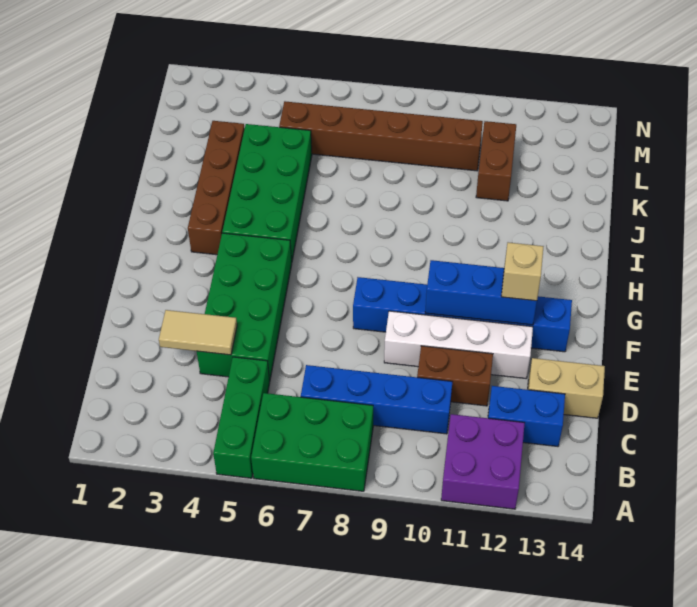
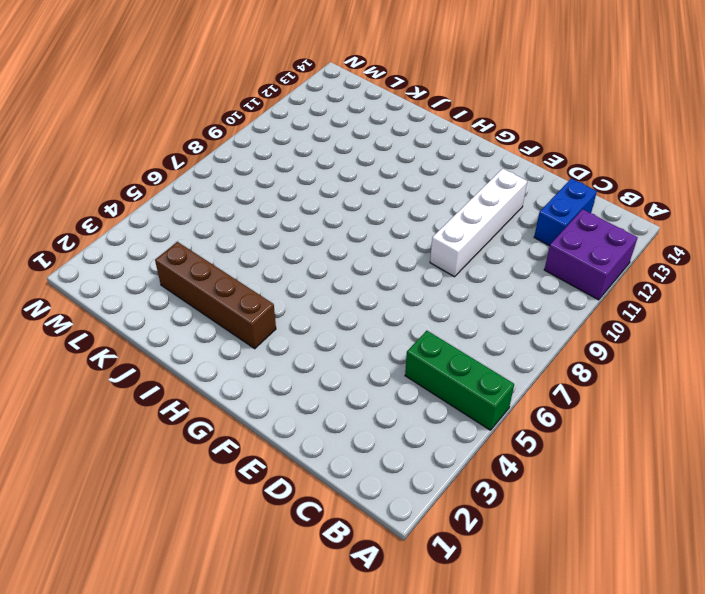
none -> green brick A6:B8 level 1
none -> blue brick C7:C10 level 1
none -> green brick D4:G5 level 1

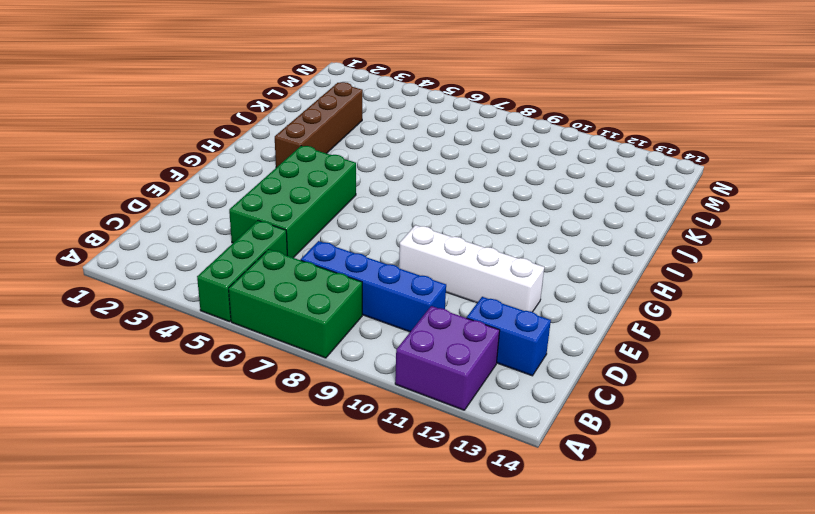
none -> brown brick D10:D11 level 1
none -> tan brick D13:D14 level 1
none -> blue brick F8:F13 level 1

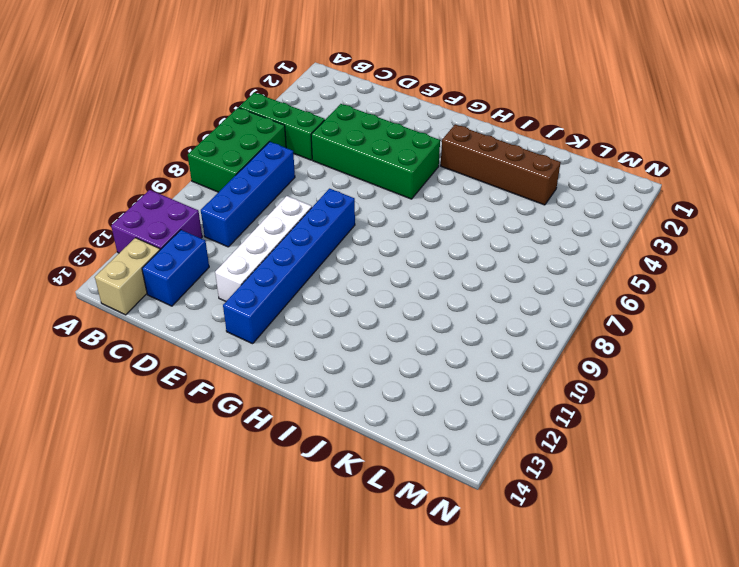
tan brick B13:B14 level 1 -> tan brick D13:D14 level 1
none -> brown brick D10:D11 level 1
none -> green brick H4:K5 level 1
none -> brown brick K11:L11 level 1

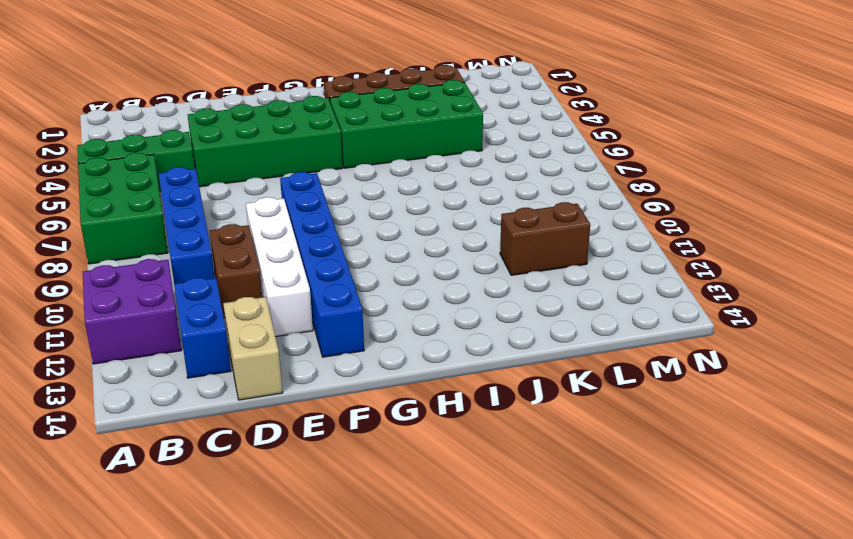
none -> brown brick L5:L10 level 1
none -> tan tile D3:D4 level 2
none -> blue brick F10:F12 level 2

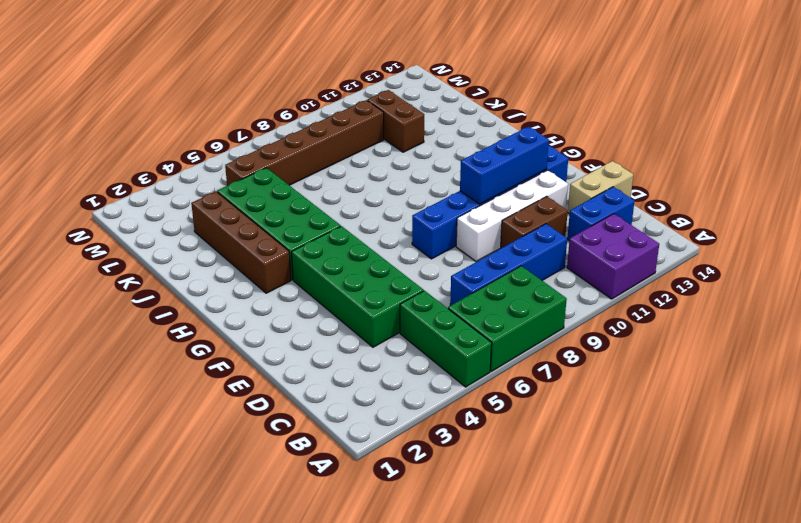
none -> tan tile D3:D4 level 2
none -> tan brick F12 level 3

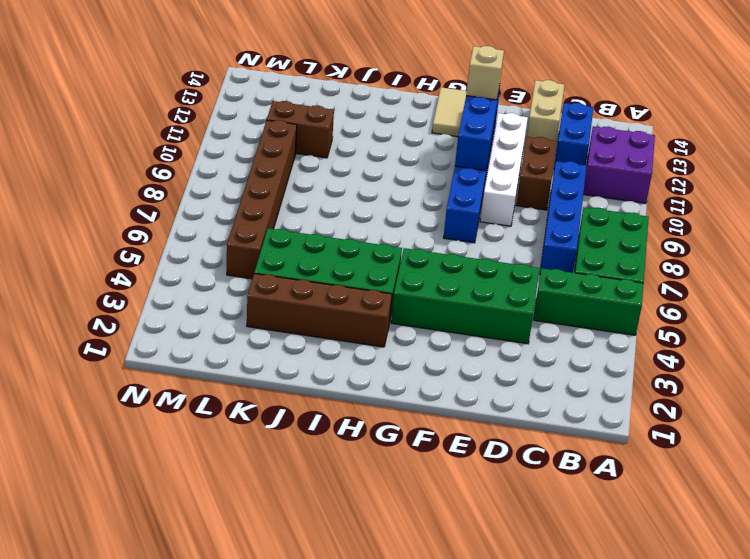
tan tile G13:G14 level 1 -> tan tile D3:D4 level 2

